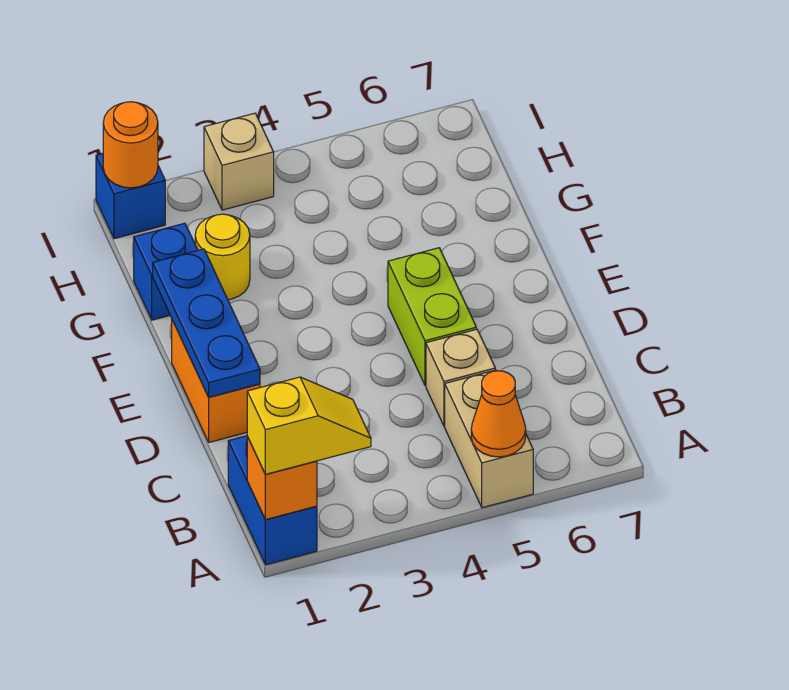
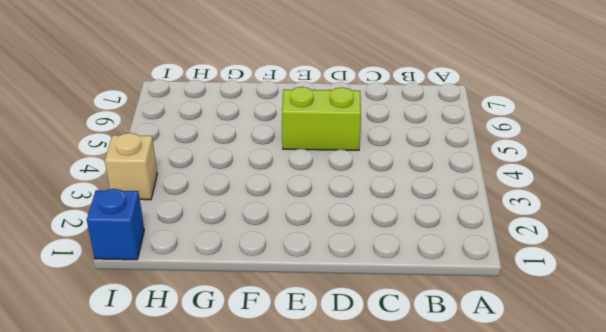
none -> blue brick A1:B1 level 1
none -> tan brick A5:B5 level 1
none -> tan brick C5 level 1

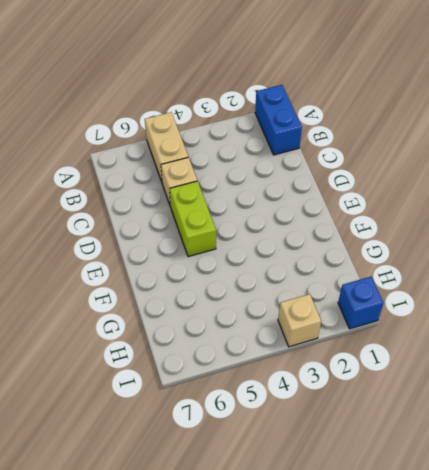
none -> orange brick D1:E1 level 1
none -> blue brick G1 level 1
none -> yellow round brick G2 level 1

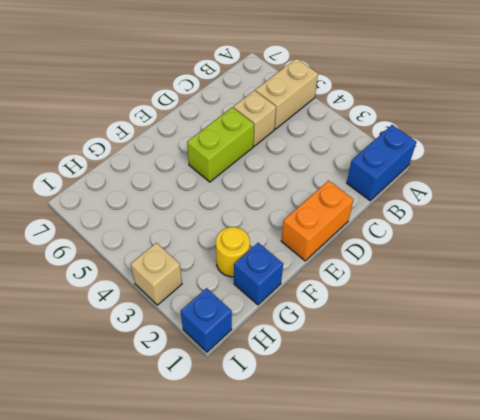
none -> orange brick A1 level 2
none -> orange cone A5 level 2
none -> blue plate D1:F1 level 2

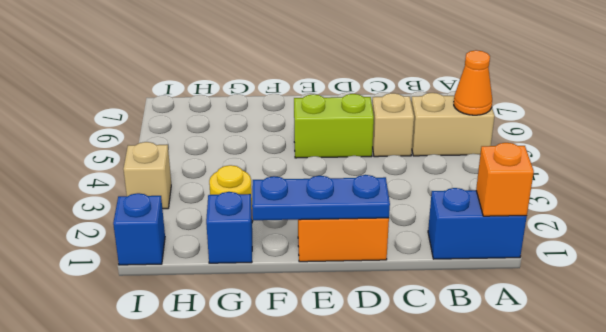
none -> orange round brick I1 level 2
none -> yellow slope A1:A2 level 3 top 1

